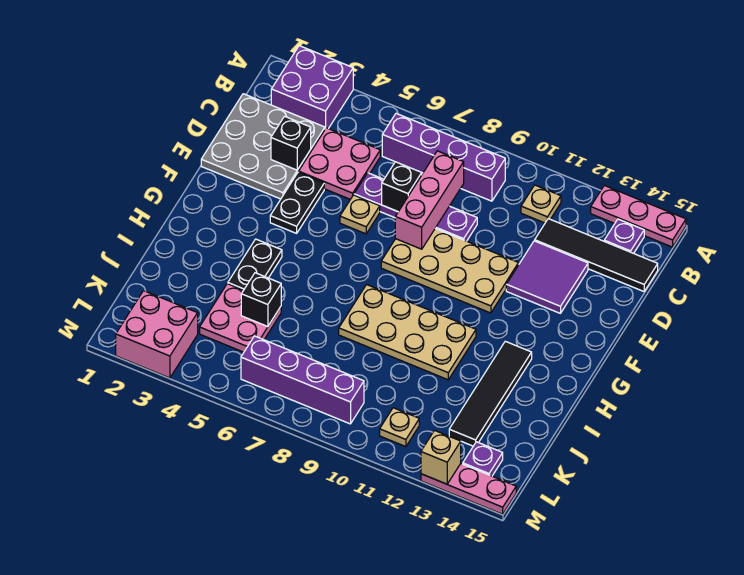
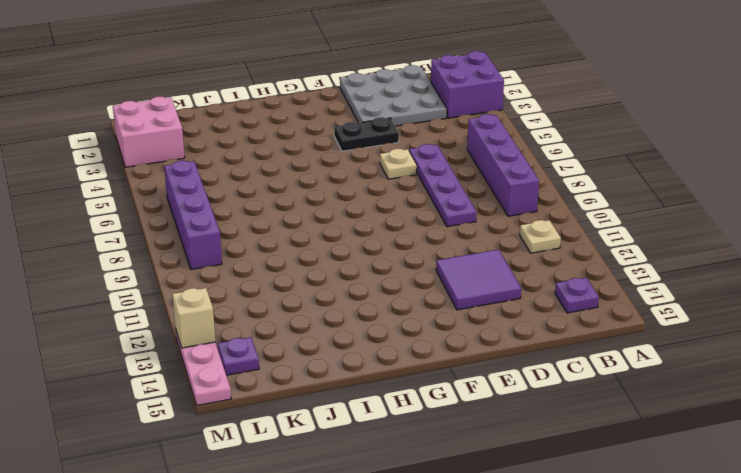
none -> pink plate A13:A15 level 1
none -> pink plate C4:D5 level 1
none -> black tile C12:C15 level 1

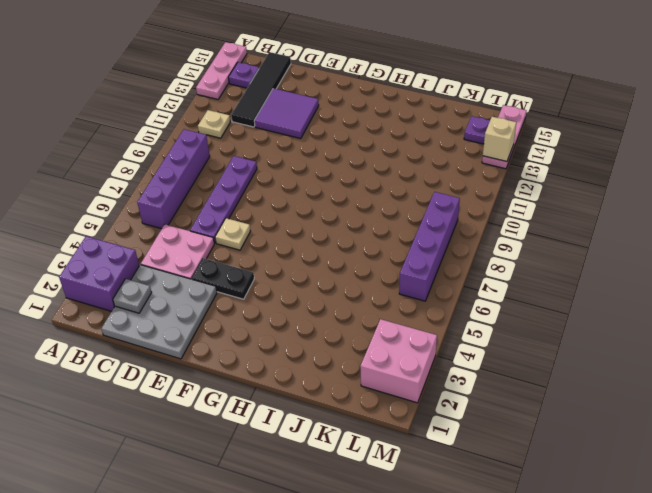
grey plate C2 level 2 -> none
none -> tan plate E8:F11 level 1
none -> black plate H4:I4 level 1
none -> tan plate H8:I11 level 1

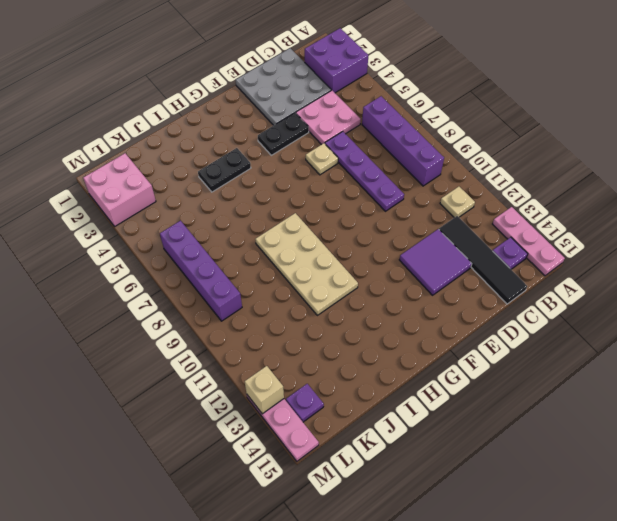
none -> tan plate E8:F11 level 1
none -> black tile H13:K13 level 1
none -> pink plate J4:K5 level 1

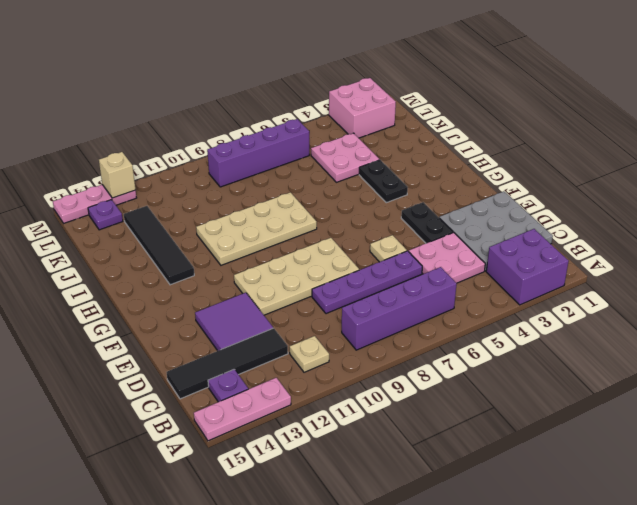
none -> tan plate L11 level 1
none -> pink brick C8:E8 level 2
none -> black brick D3 level 2

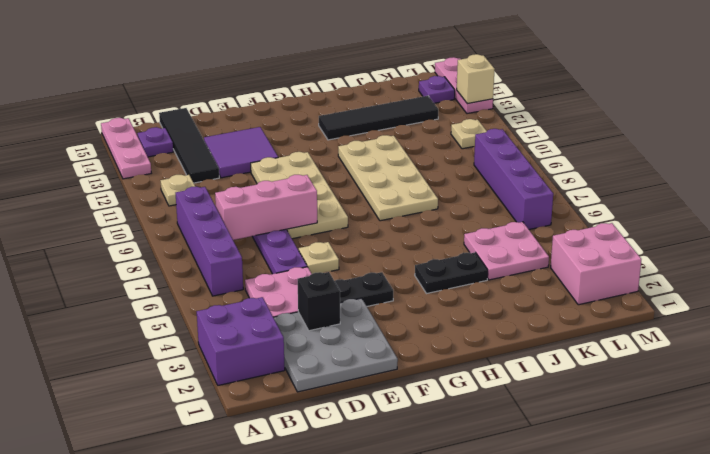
none -> black brick D7 level 2
none -> black brick J5 level 2

